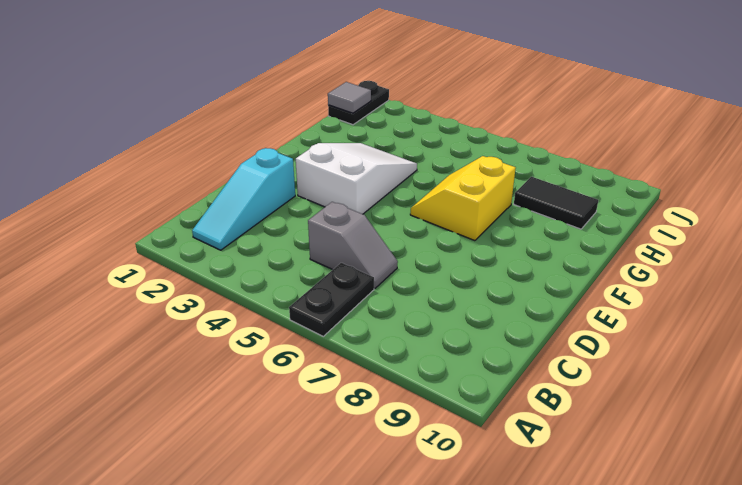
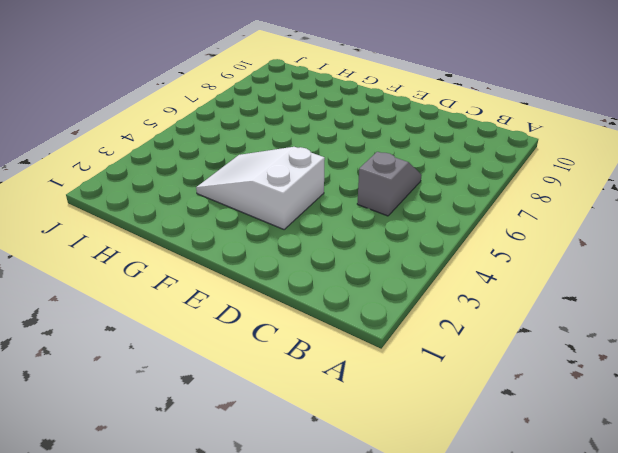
none -> black plate A6:B6 level 1
none -> cyan slope B2:D2 level 1 top D

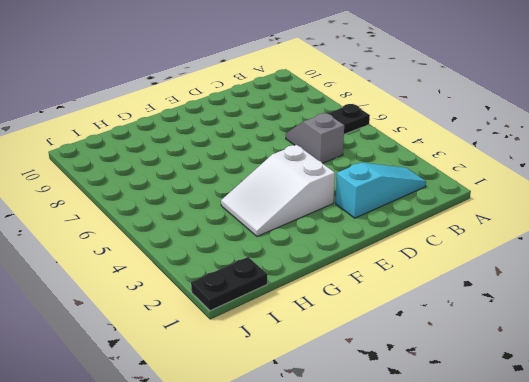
none -> yellow slope F6:G7 level 1 top 7
none -> black tile H8:H9 level 1

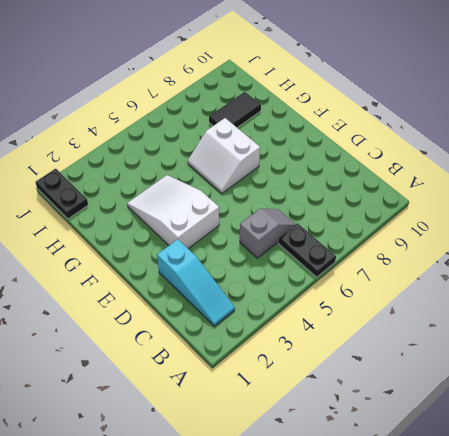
white slope F6:G7 level 1 top 7 -> yellow slope F6:G7 level 1 top 7
none -> grey tile I1 level 2

